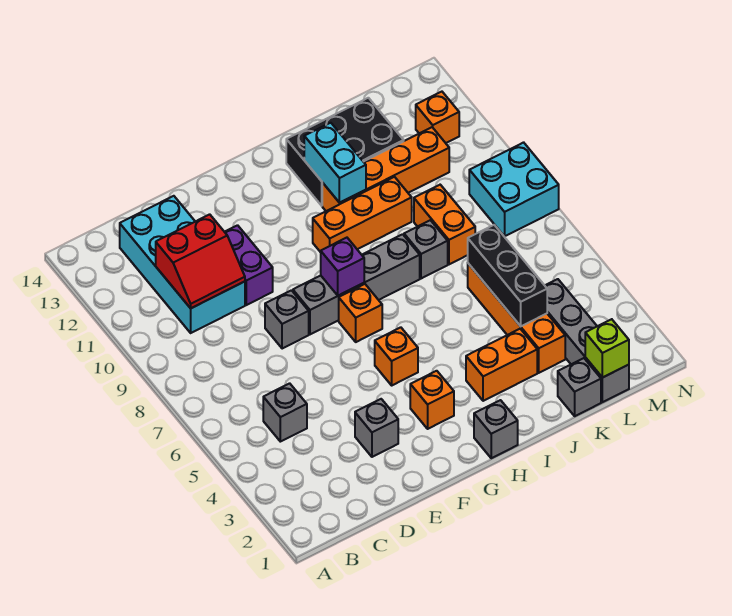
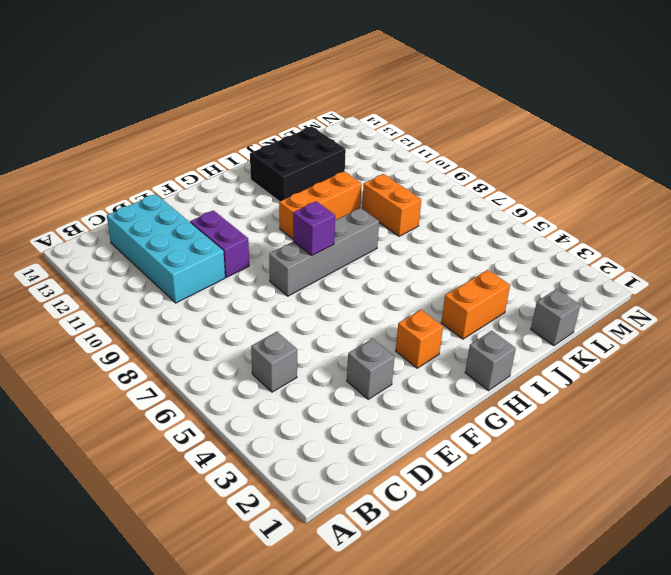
none -> grey brick E8 level 1
none -> orange brick G5 level 1
none -> orange brick G7 level 1

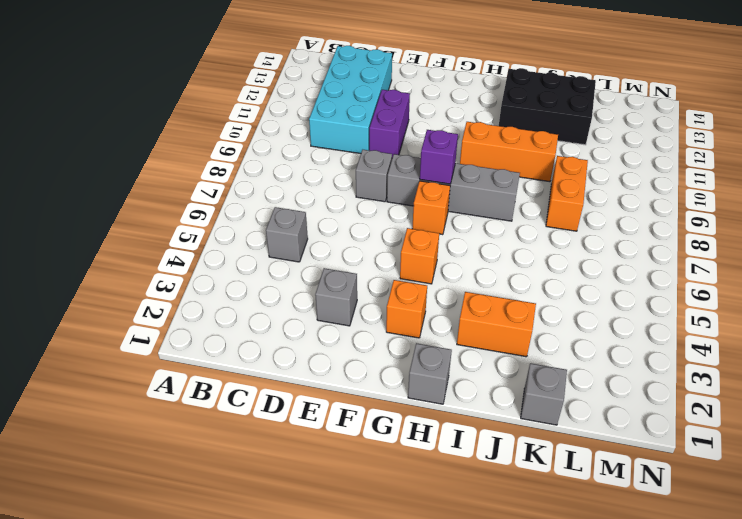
none -> orange brick I11:L11 level 1
none -> grey brick J8 level 1
none -> orange brick K3:K6 level 1

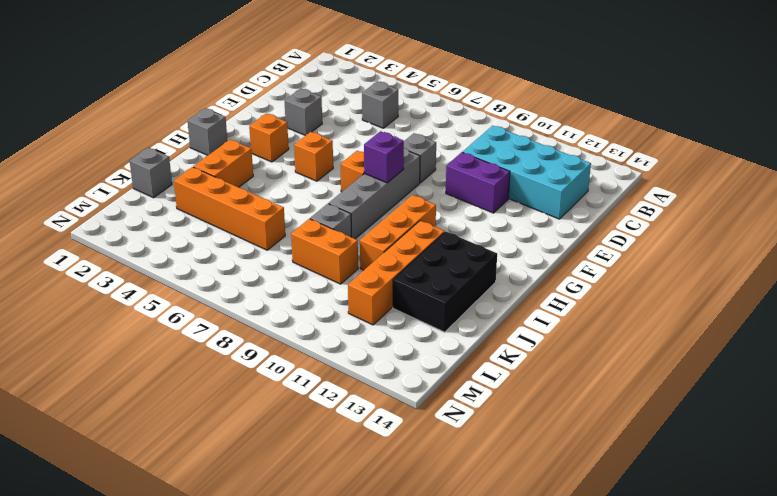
none -> grey brick L1:L4 level 1
none -> cyan brick M8:N9 level 1
none -> orange brick M12 level 1

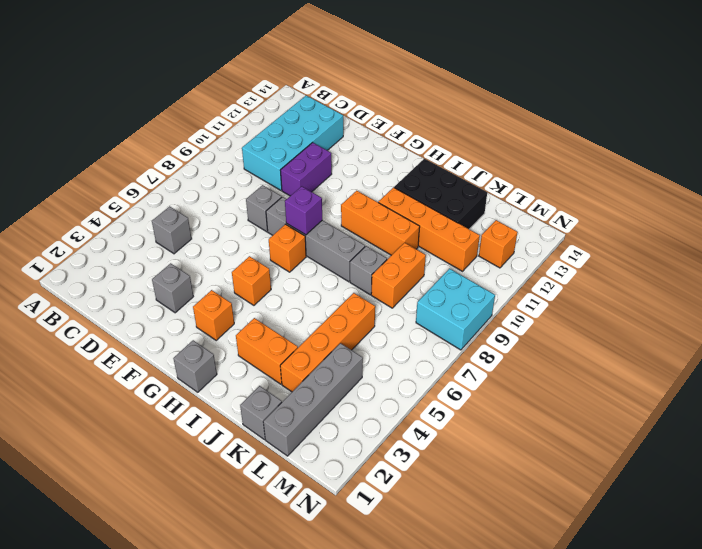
none -> red slope C10:D11 level 2 top 11
none -> cyan brick I11:I12 level 2
none -> black brick K4:K6 level 2

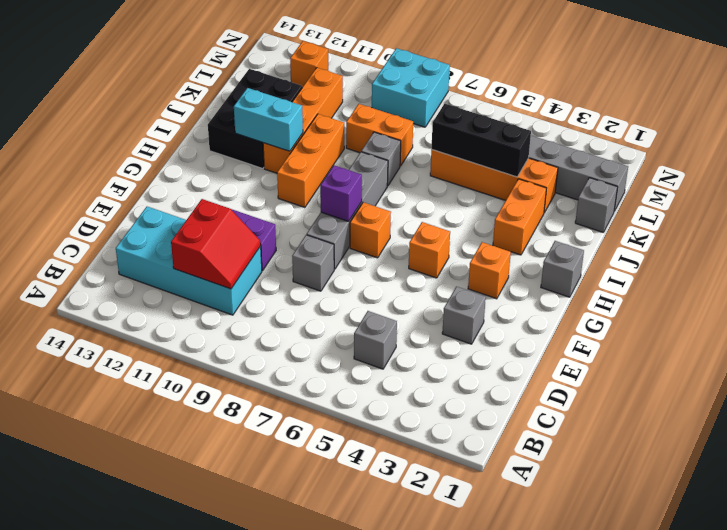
none -> lime brick L1 level 2

